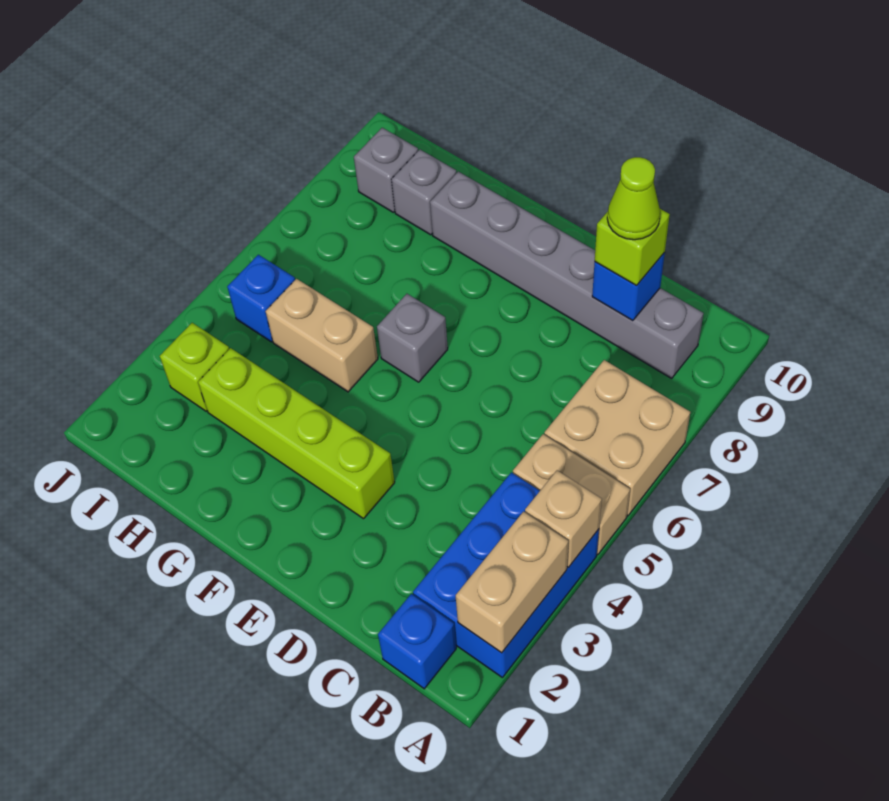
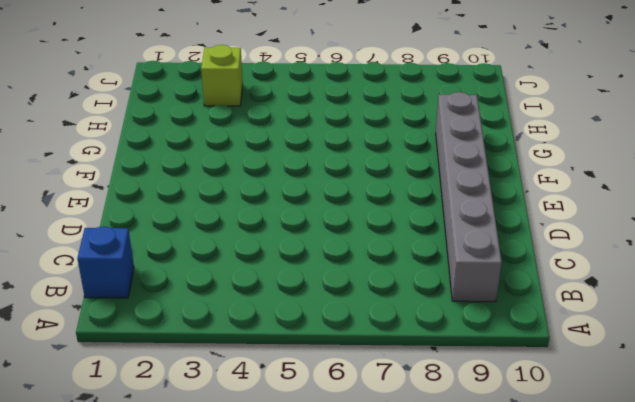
none -> blue brick A2:B4 level 1
none -> tan brick A5:B5 level 1
none -> tan brick A6:B7 level 1

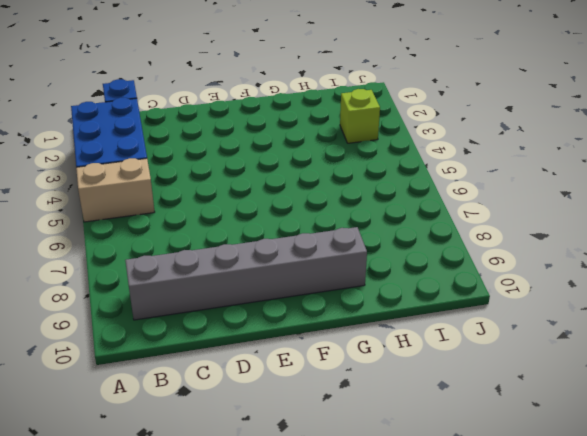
none -> tan brick A6:B7 level 1
none -> lime brick E3:H3 level 1
none -> grey brick F6 level 1

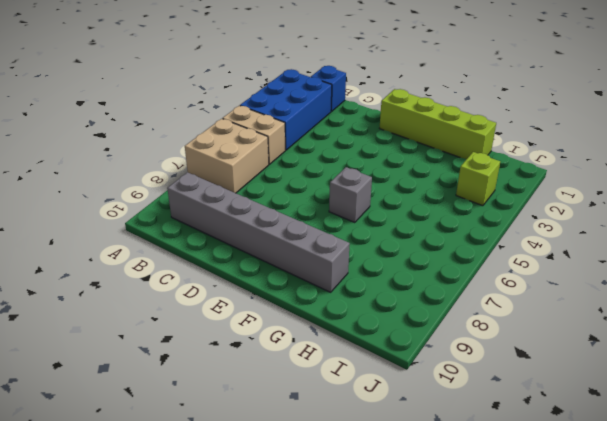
lime brick E1:H1 level 1 -> lime brick E3:H3 level 1
none -> tan brick G5:H5 level 1
none -> grey brick H9 level 1
none -> blue brick I5 level 1

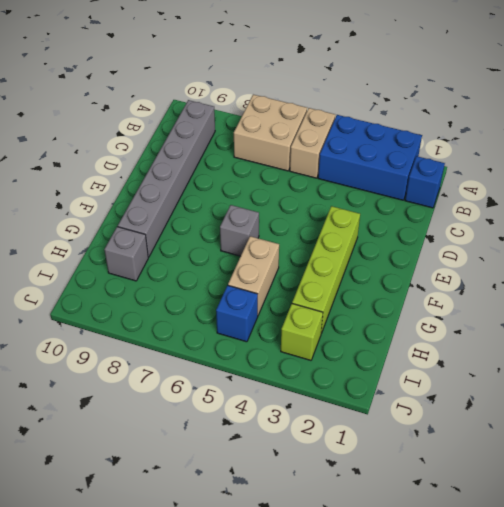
none -> grey brick I9 level 1
none -> tan brick A2:A3 level 2
none -> tan brick A4 level 2

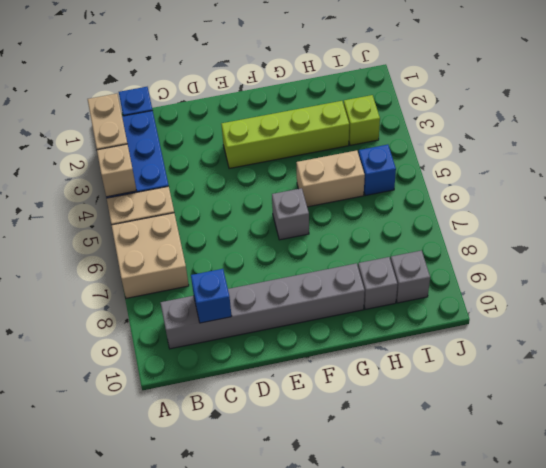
none -> lime brick C9 level 3
none -> lime cone C9 level 4

